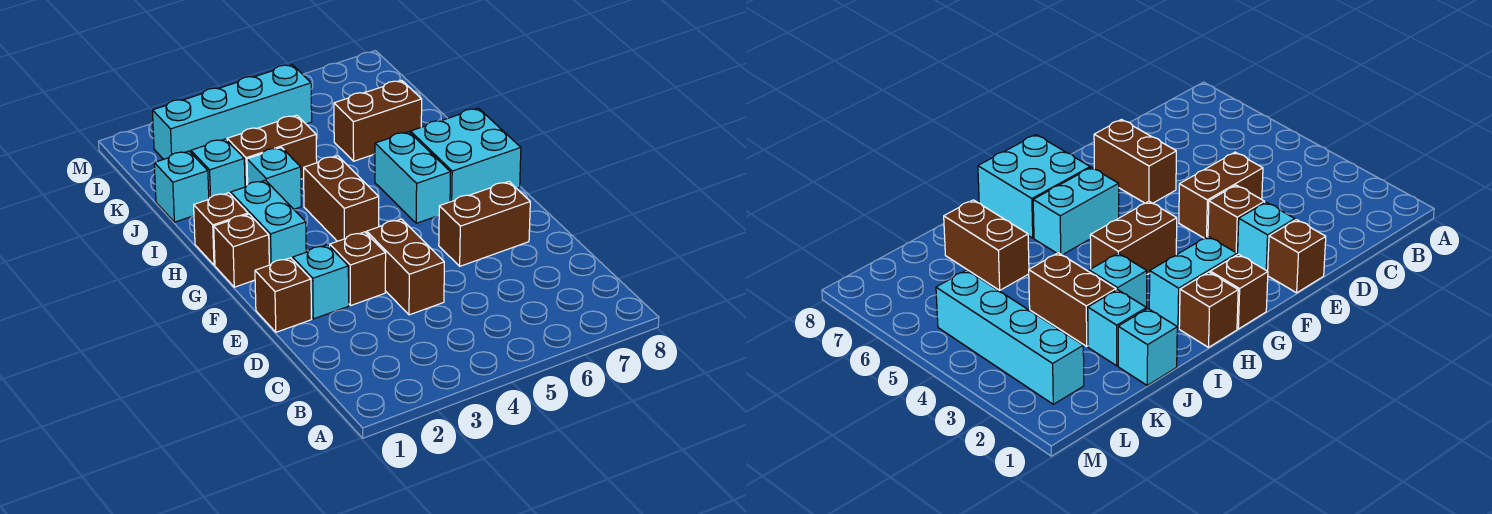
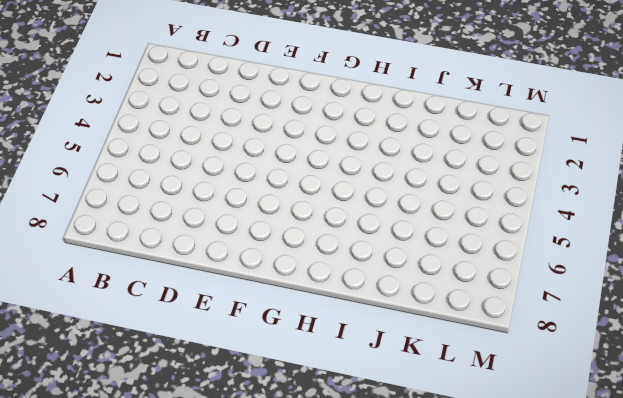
none -> brown brick D4:E4 level 1
none -> brown brick E1 level 1
none -> cyan brick E2 level 1

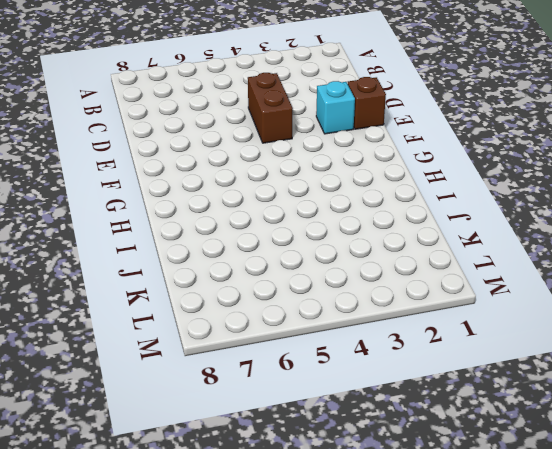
none -> brown brick E3 level 1
none -> brown brick E6:E7 level 1
none -> brown brick G1 level 1

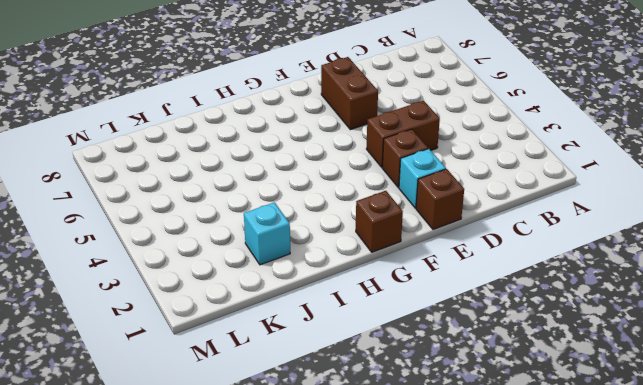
none -> cyan brick G2:H2 level 1
none -> brown brick G4:H4 level 1
none -> cyan brick G6:H6 level 1

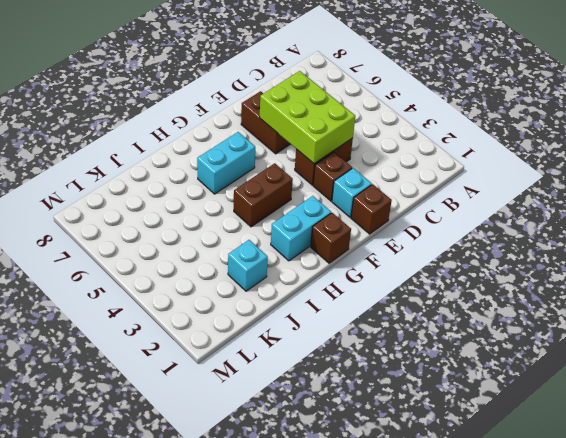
lime brick D4:E6 level 2 -> none
none -> cyan brick G7:H8 level 1
none -> brown brick H1 level 1
none -> cyan brick I3 level 1

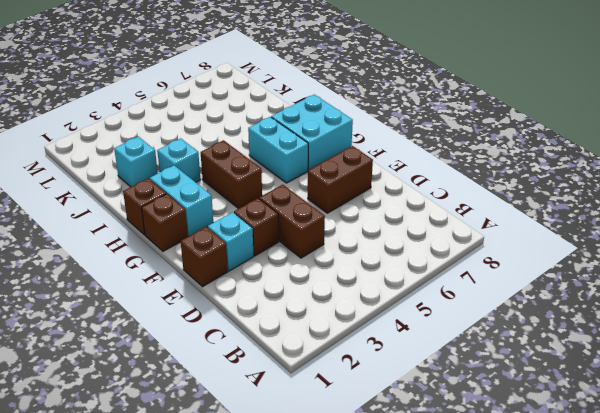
none -> cyan brick J1 level 1
none -> brown brick J3:J4 level 1
none -> brown brick J6:J7 level 1

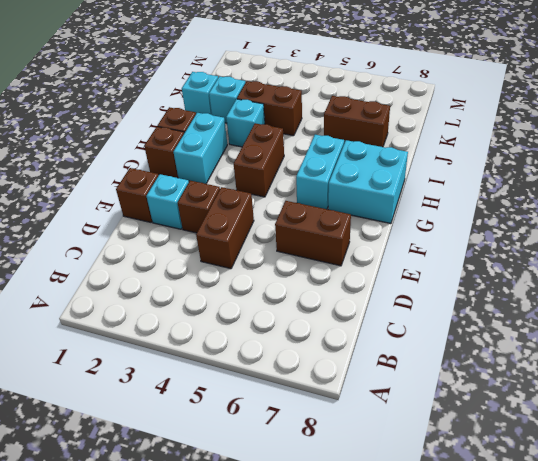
none -> cyan brick L2:L5 level 1

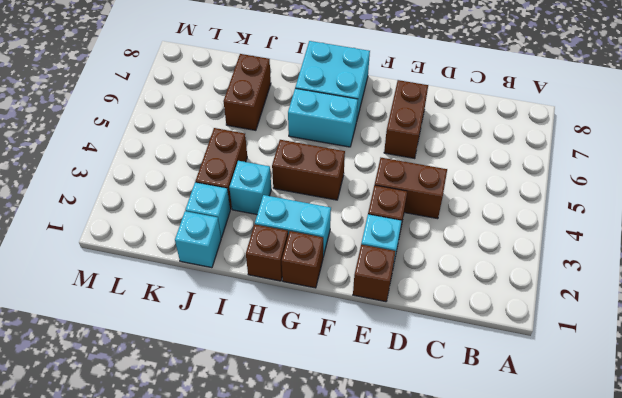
none -> cyan brick L2:L5 level 1

